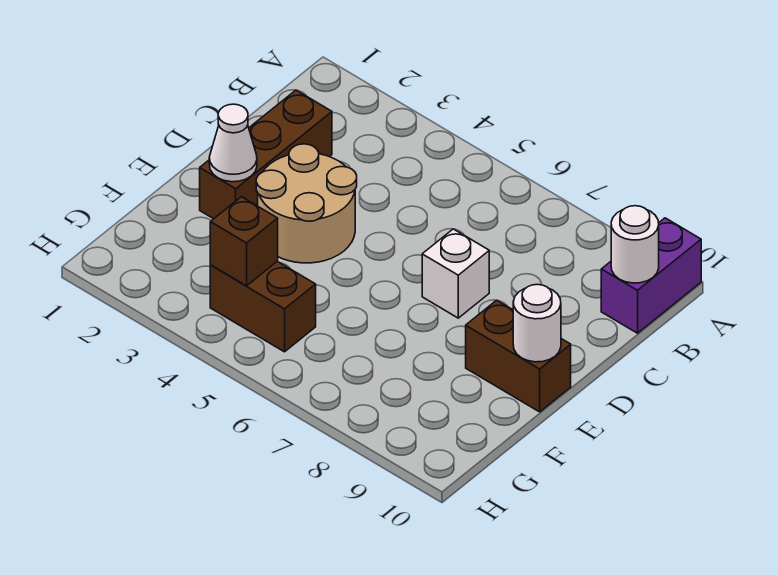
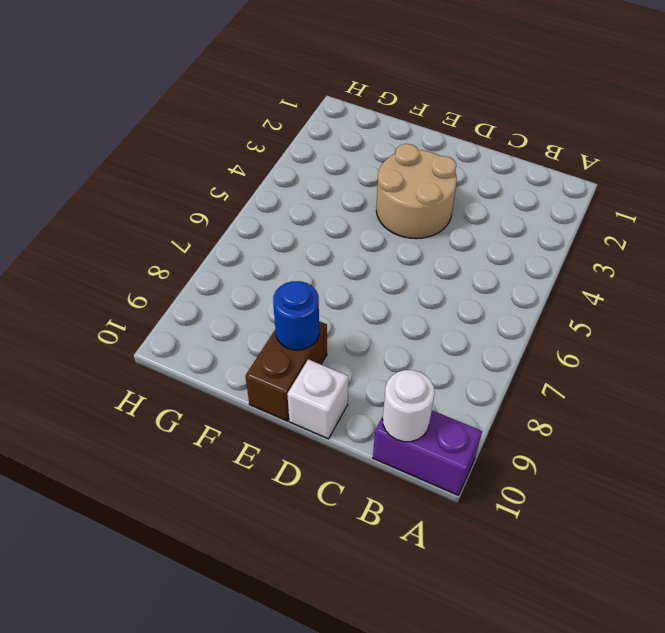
white brick D10 level 1 -> white brick D7 level 1
blue round brick E9 level 2 -> none
none -> brown brick C2:E2 level 1
none -> brown brick G4:G5 level 1

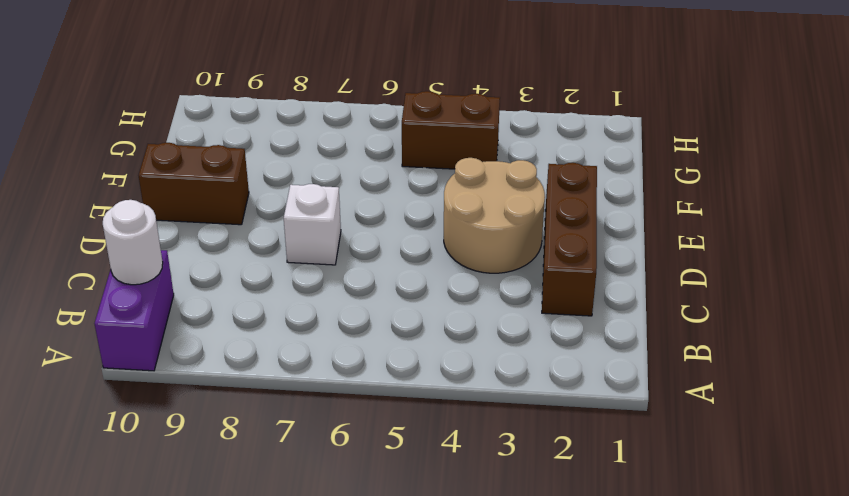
none -> white cone E2 level 2
none -> white round brick E10 level 2

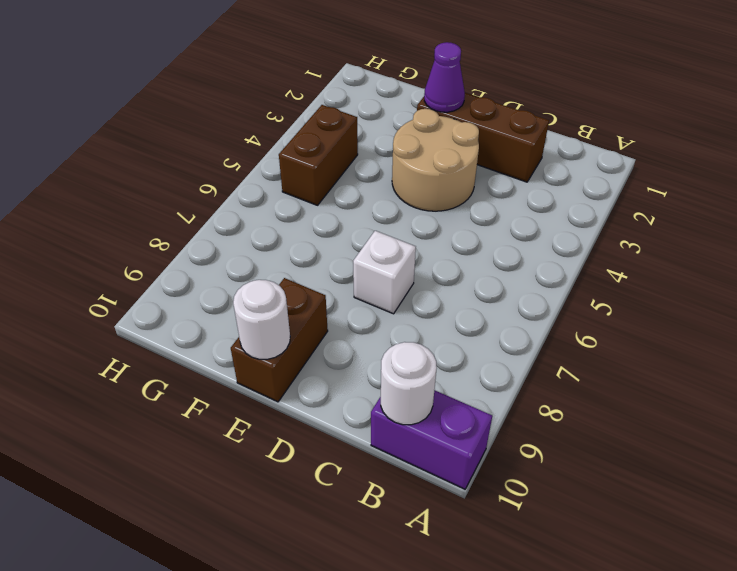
purple cone E2 level 2 -> white cone E2 level 2
none -> brown brick G4 level 2

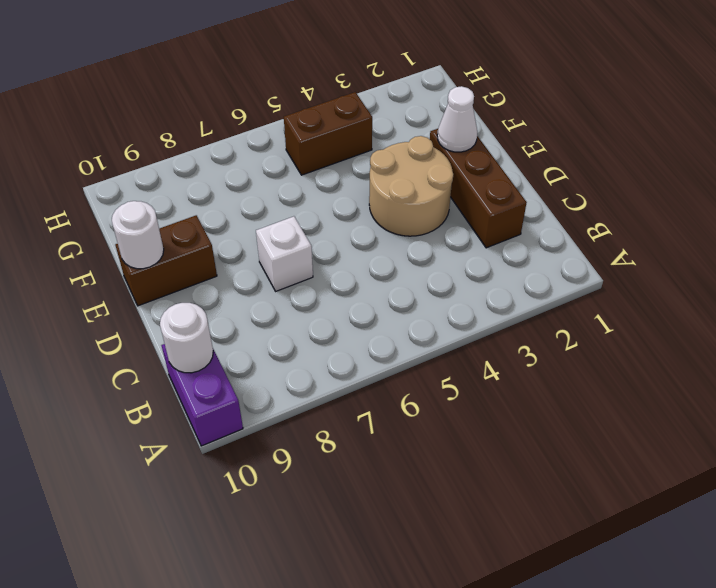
none -> brown brick G4 level 2

